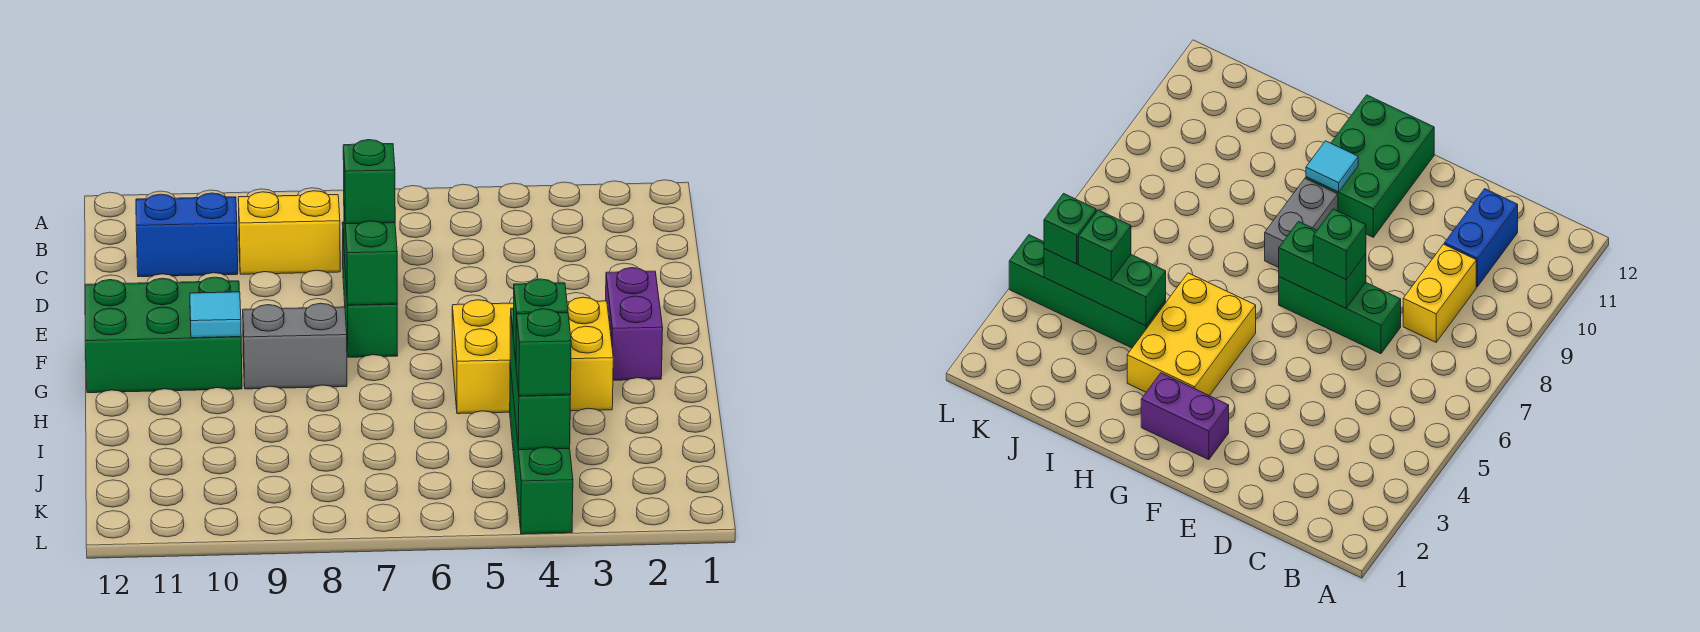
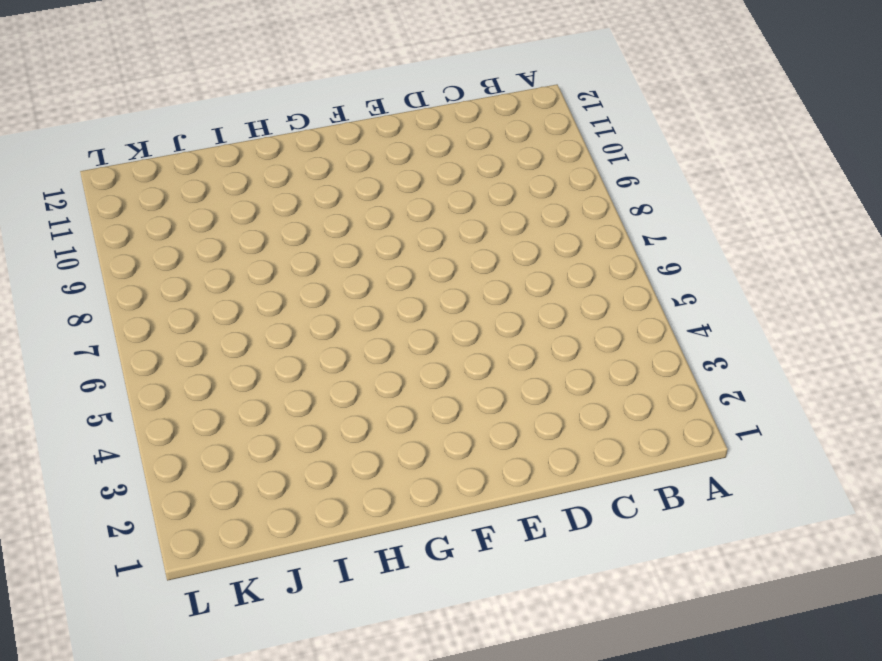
none -> yellow brick C8:C9 level 1
none -> blue brick C10:C11 level 1
none -> green brick D7:F7 level 1

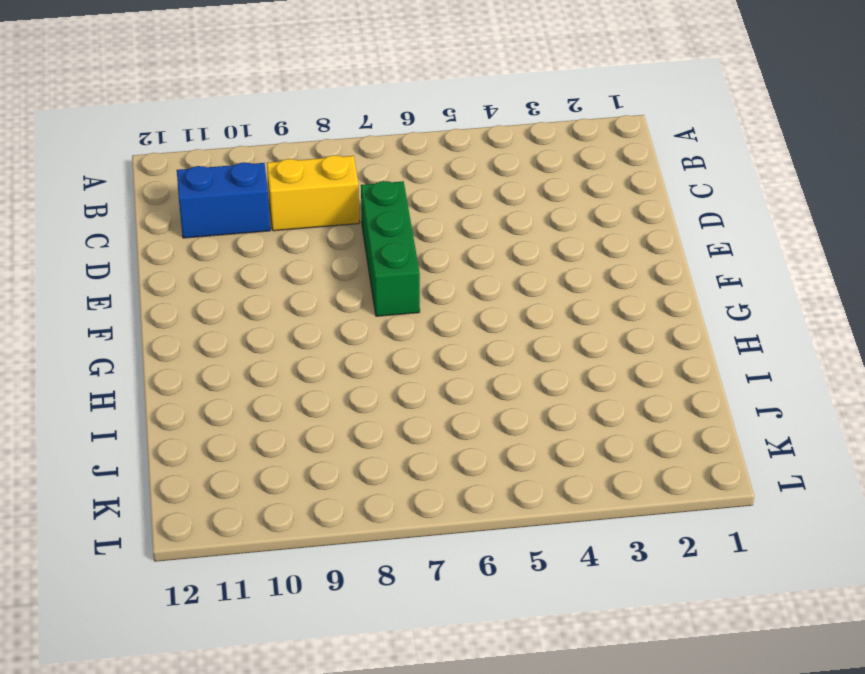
none -> purple brick F2:G2 level 1
none -> green brick F10:G12 level 1
none -> yellow brick G3:H5 level 1

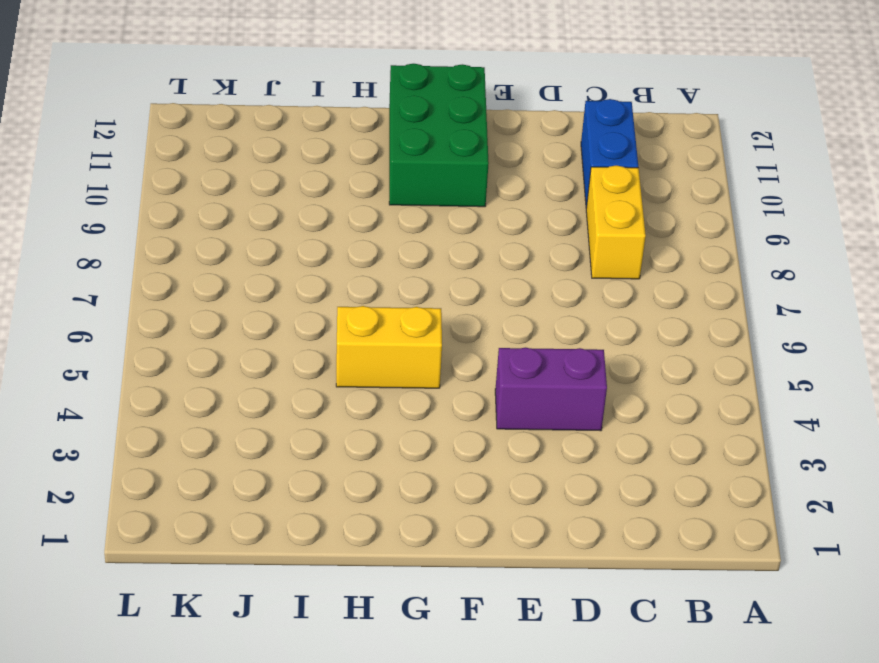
purple brick D4:E4 level 1 -> purple brick F2:G2 level 1
yellow brick G5:H5 level 1 -> yellow brick G3:H5 level 1
none -> green brick D7:F7 level 1
none -> grey brick G8:G9 level 1
none -> green brick I4:L4 level 1

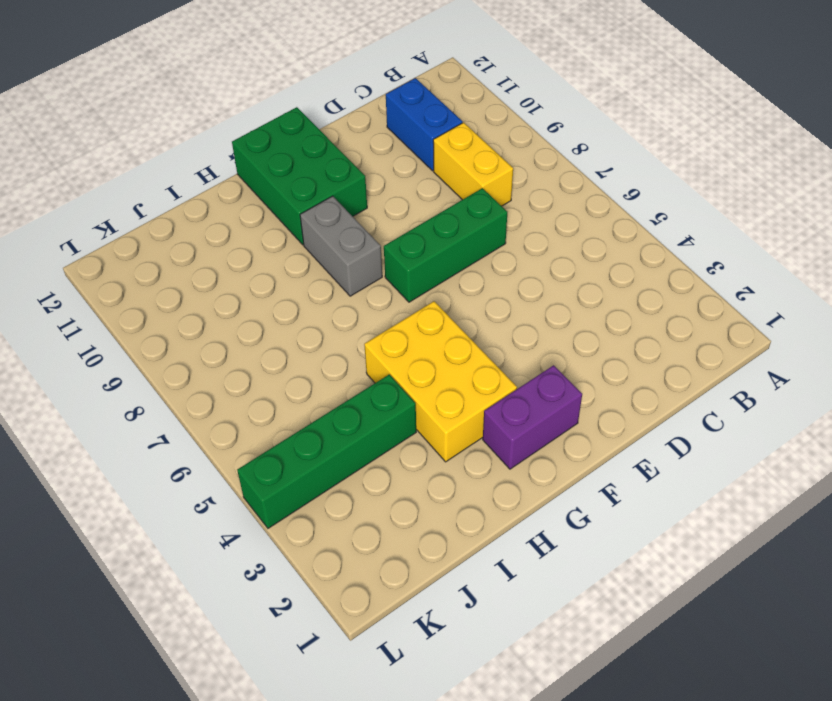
none -> green brick E7:F7 level 2
none -> cyan tile G10 level 2
none -> green brick I4:K4 level 2

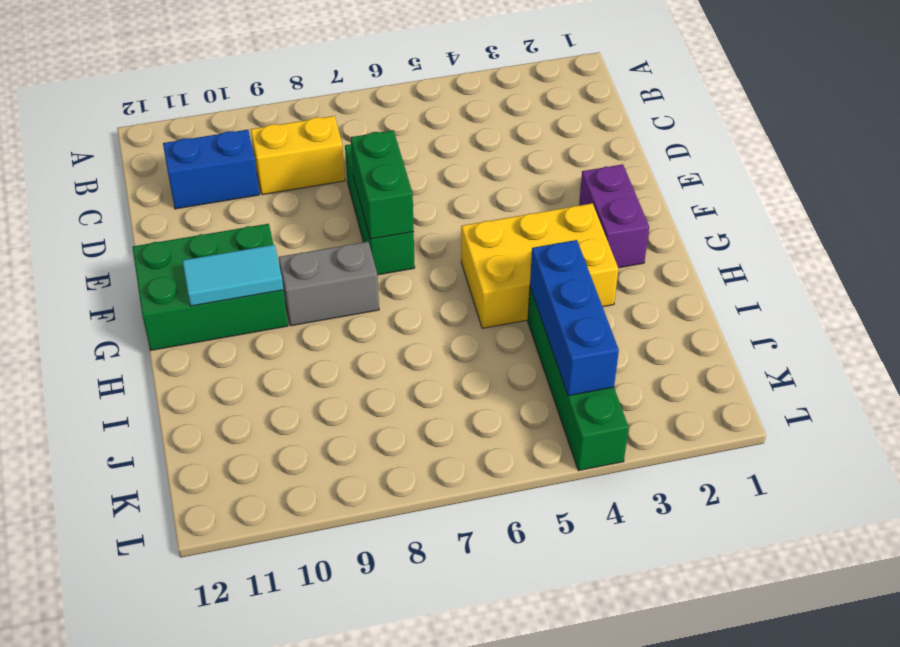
cyan tile G10:G11 level 2 -> cyan tile G10 level 2
blue brick I4:K4 level 2 -> green brick I4:K4 level 2
none -> green brick E7 level 3
none -> green brick J4 level 3
none -> green brick K4 level 3

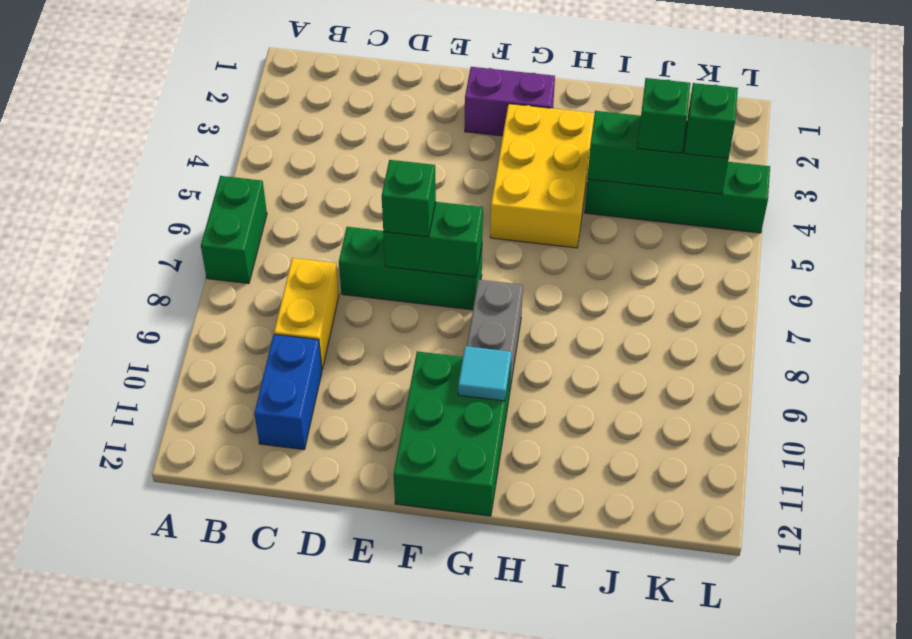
green brick A6:A7 level 1 -> none

